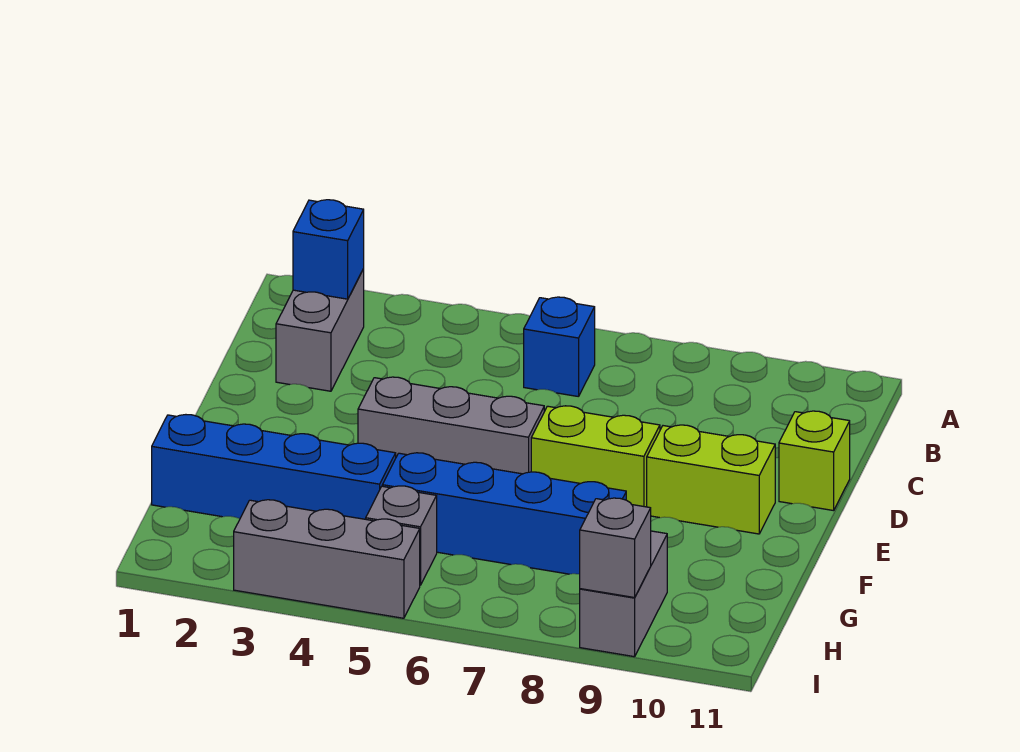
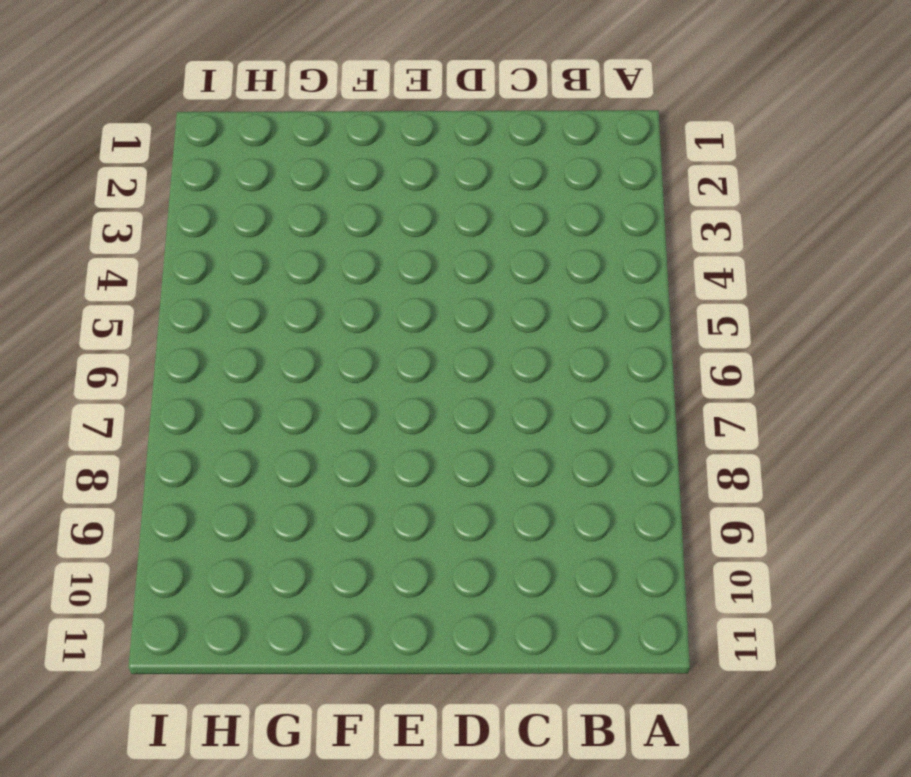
none -> grey brick B2:C2 level 1
none -> blue brick B6 level 1
none -> lime brick D11 level 1

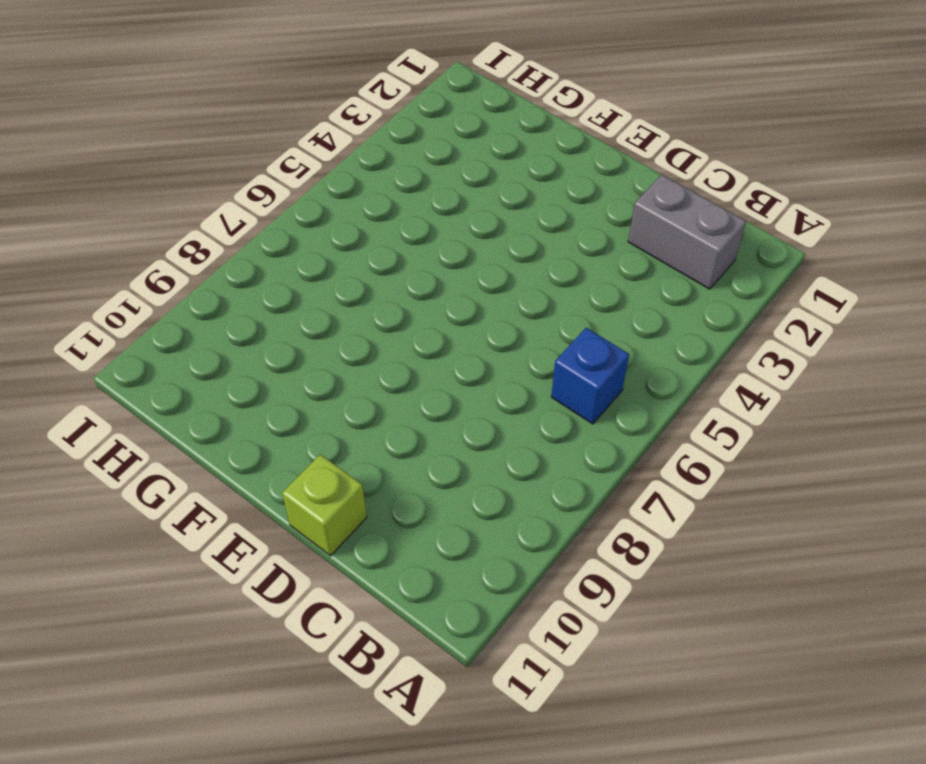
none -> grey brick E4:E6 level 1
none -> lime brick E7:E8 level 1
none -> lime brick E9:E10 level 1

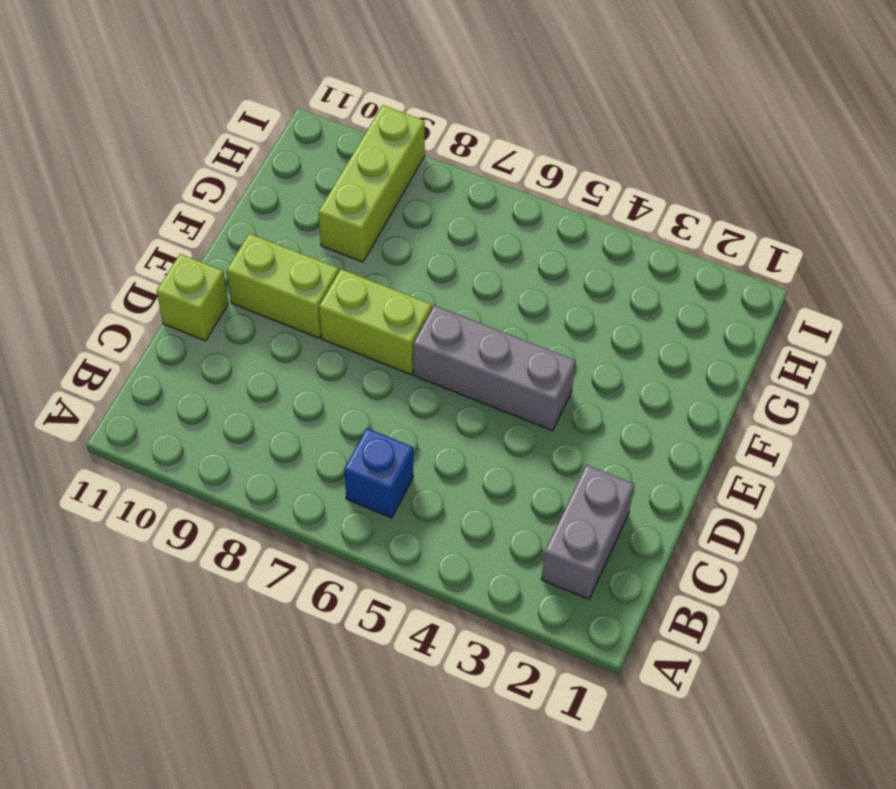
lime brick G9:I9 level 1 -> grey brick H9:I9 level 1
none -> blue brick G1:G4 level 1
none -> blue brick G5:G8 level 1
none -> grey brick H5 level 1

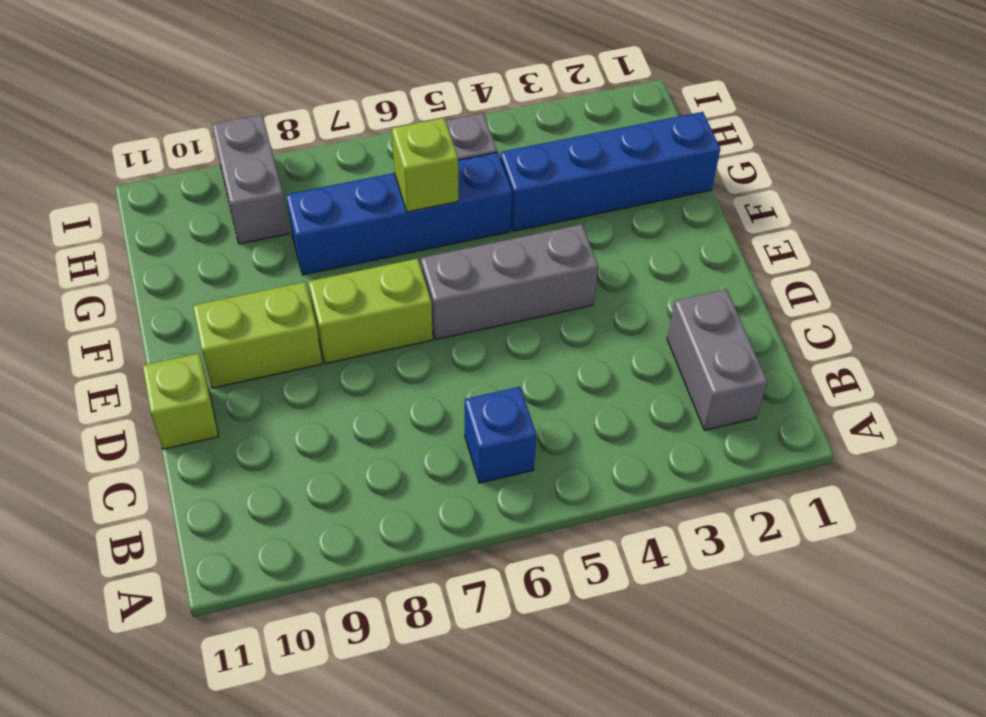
lime brick G6 level 2 -> none
none -> grey brick I3:I5 level 1
none -> blue brick B2 level 2
none -> grey brick I9 level 2

